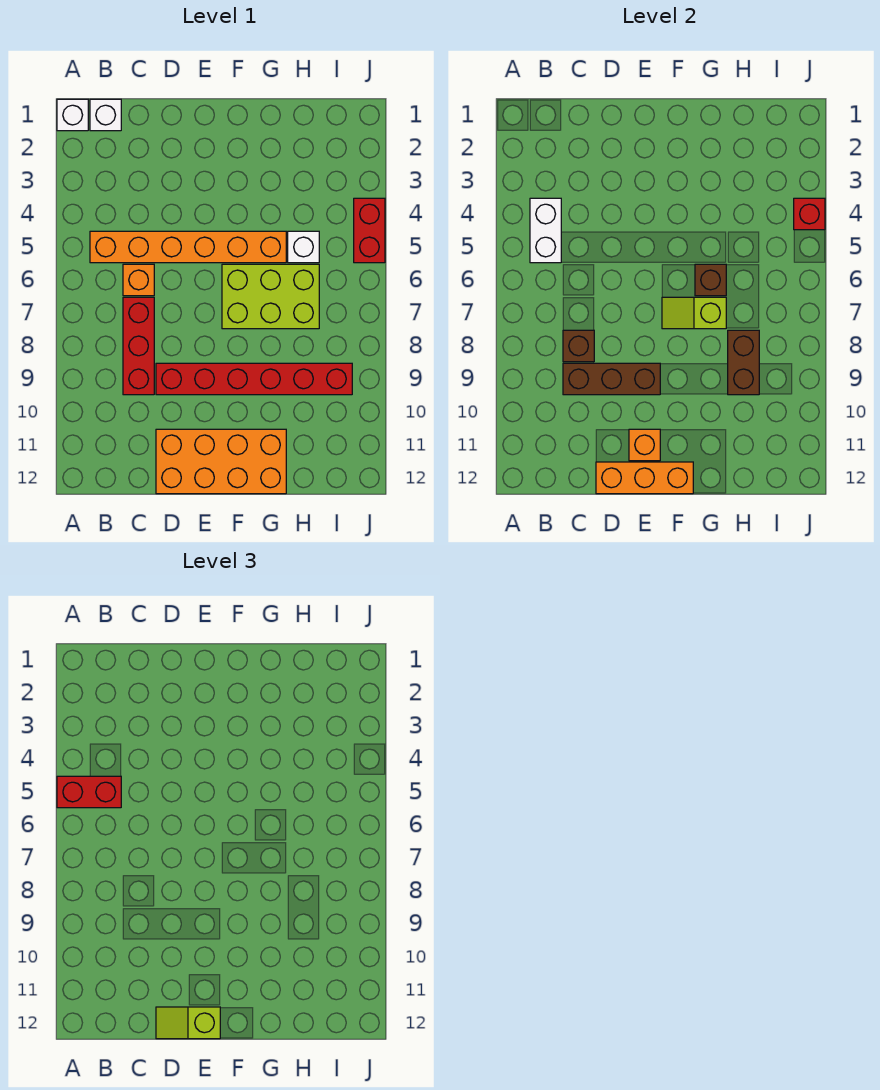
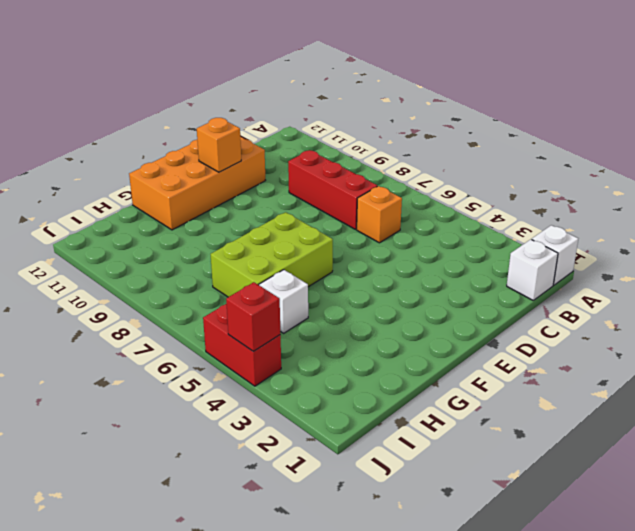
none -> orange brick B5:G5 level 1
none -> red brick D9:I9 level 1
none -> white brick B4:B5 level 2

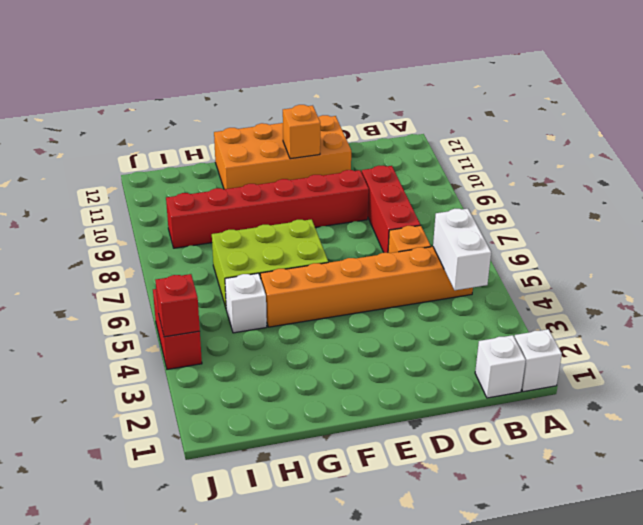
none -> brown brick C8 level 2
none -> brown brick C9:E9 level 2
none -> orange brick D12:F12 level 2

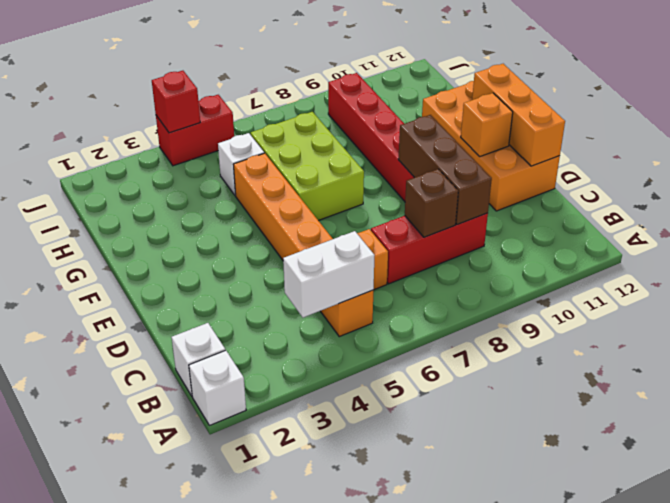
none -> lime slope F7:G7 level 2 top G
none -> brown brick G6 level 2
none -> brown brick H8:H9 level 2

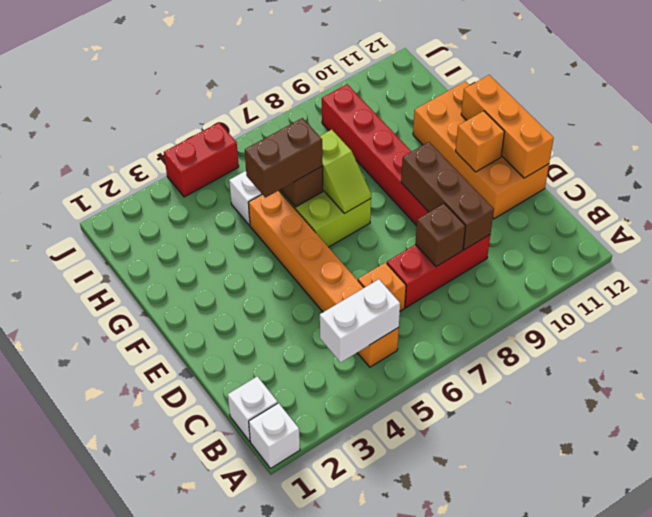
brown brick G5:G6 level 3 -> brown brick H8:H9 level 2
none -> red brick J4 level 2
none -> red brick A5:B5 level 3
none -> lime slope D12:E12 level 3 top E

